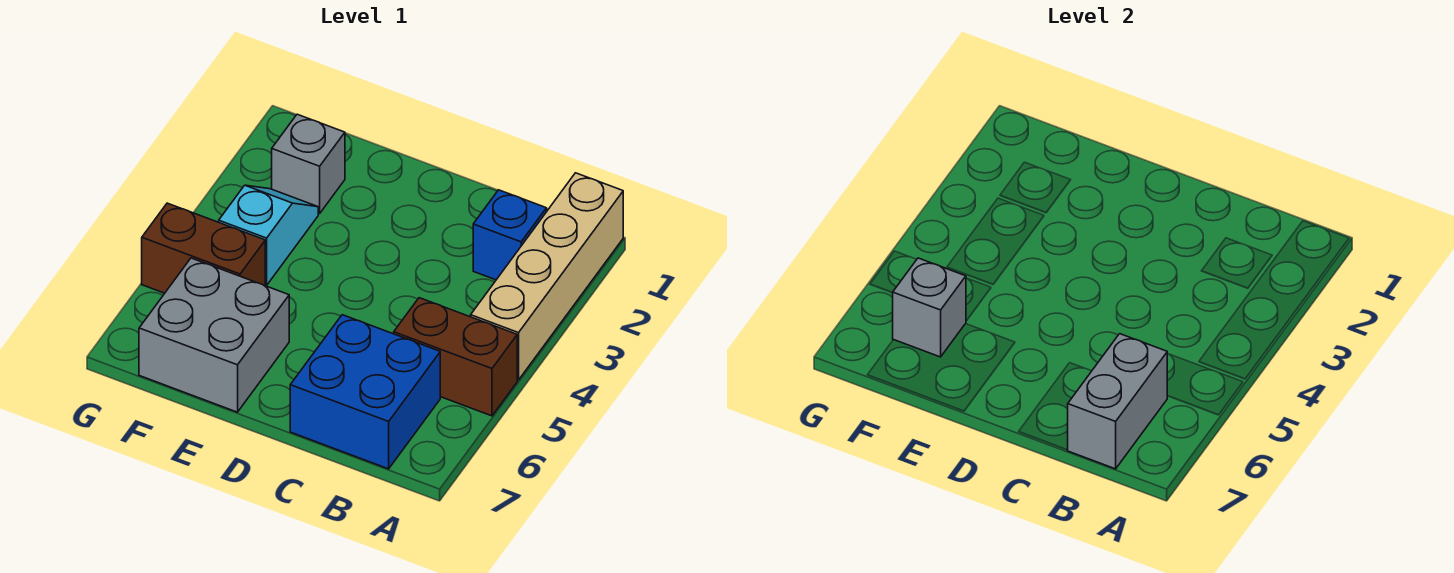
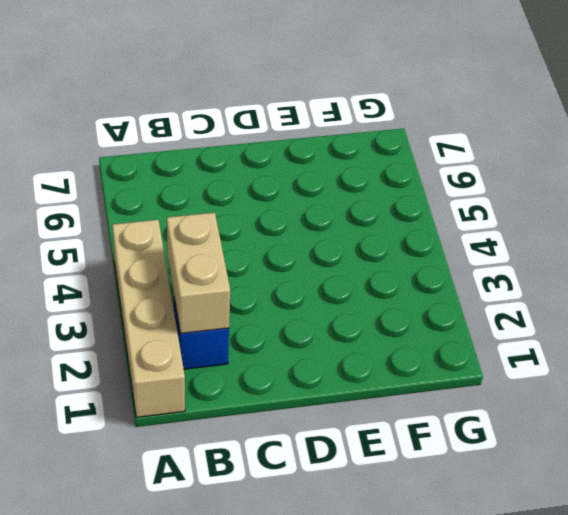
tan brick B2:B3 level 2 -> none
none -> brown brick A5:B5 level 1
none -> blue brick B6:C7 level 1

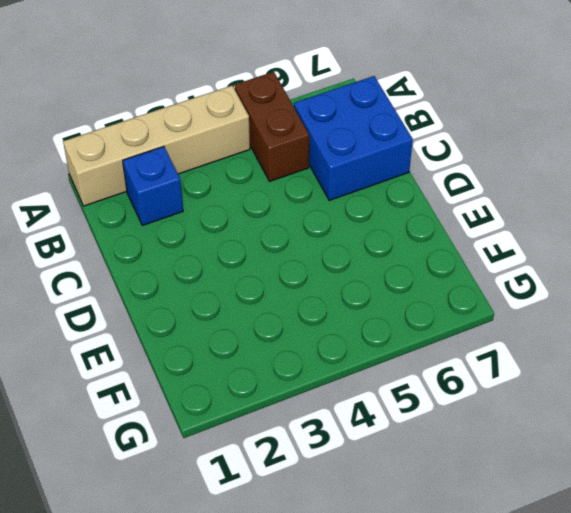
none -> grey brick E6:F7 level 1
none -> grey brick F2 level 1

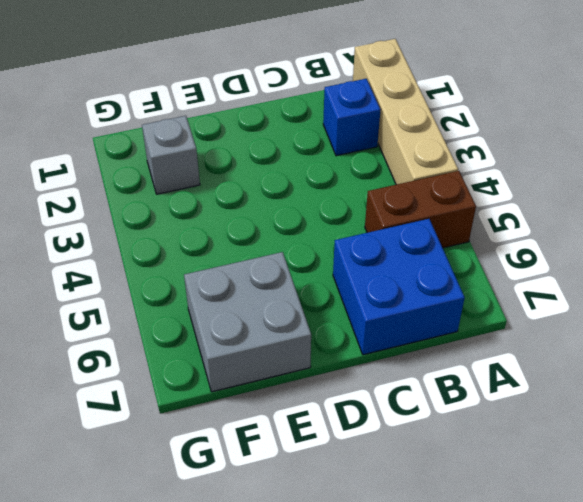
none -> cyan slope F3:F4 level 1 top 4
none -> brown brick F5:G5 level 1

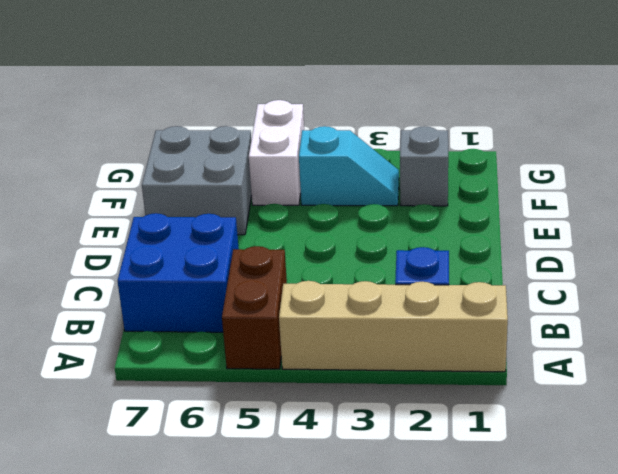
white brick F5:G5 level 1 -> brown brick F5:G5 level 1
none -> grey brick B6:B7 level 2
none -> grey brick F6 level 2

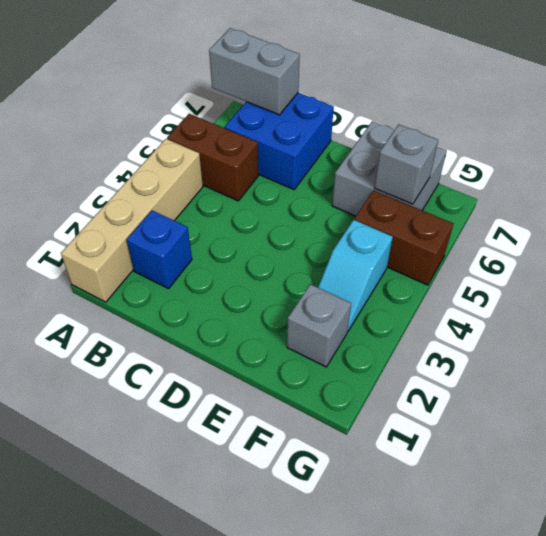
grey brick A7:B7 level 2 -> grey brick B6:B7 level 2

